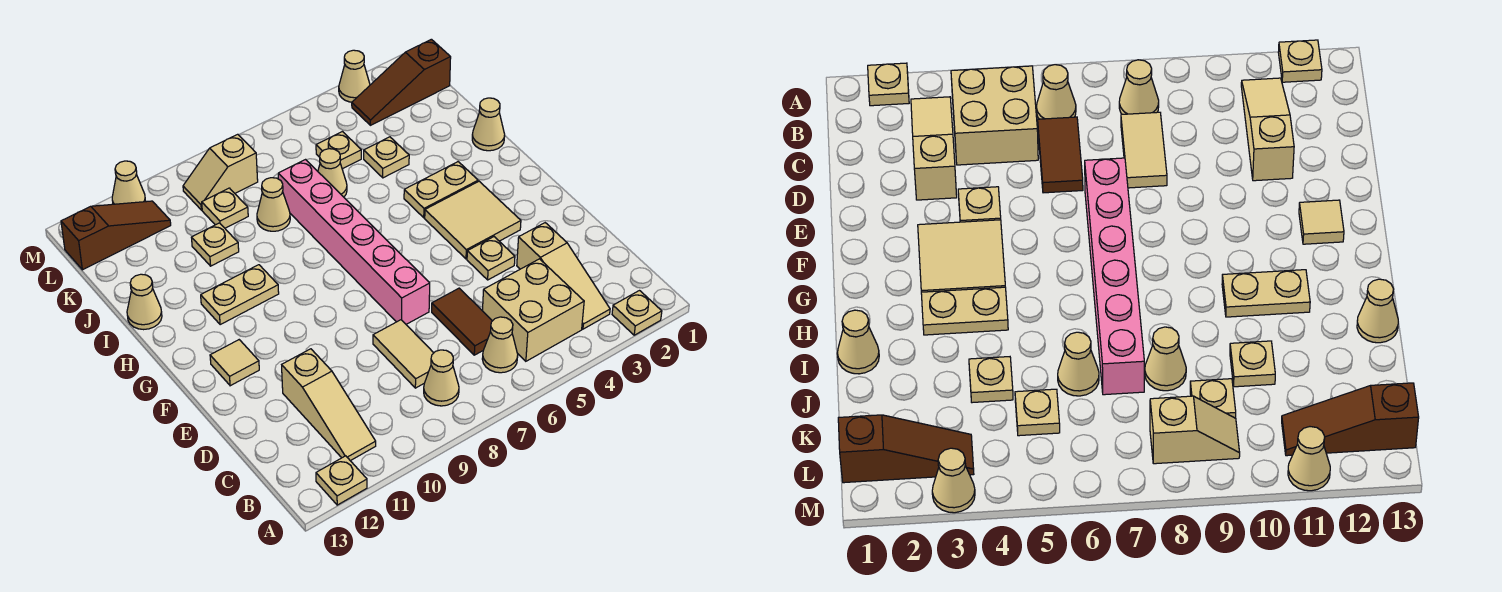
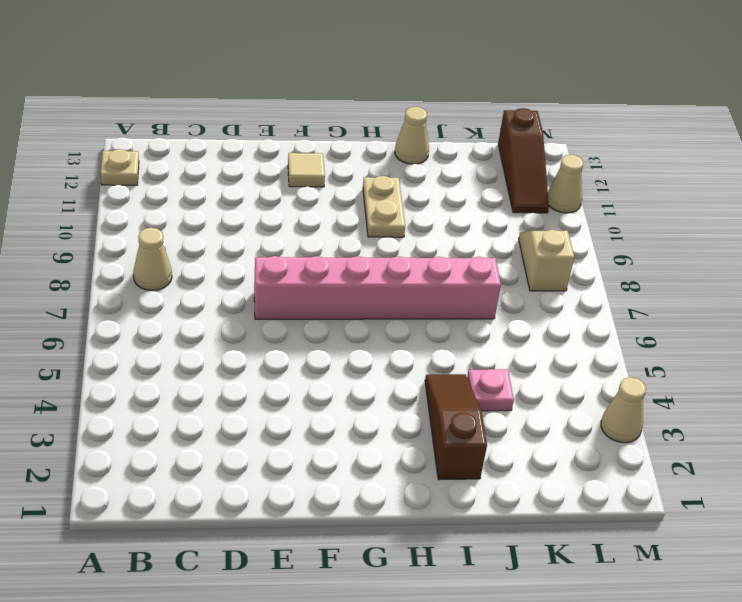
brown slope I2:I4 level 1 top 2 -> brown slope L1:L3 level 1 top 1
pink plate J4 level 1 -> tan plate J4 level 1
none -> tan plate A2 level 1
none -> tan slope B3:D3 level 1 top D
none -> tan brick B4:C5 level 1

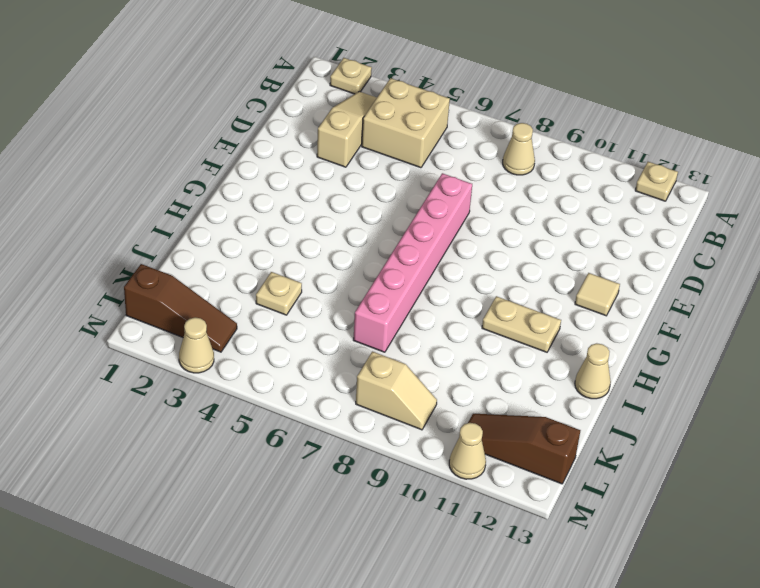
none -> tan cone B6 level 1
none -> tan slope B11:D11 level 1 top D
none -> brown tile C6:D6 level 1

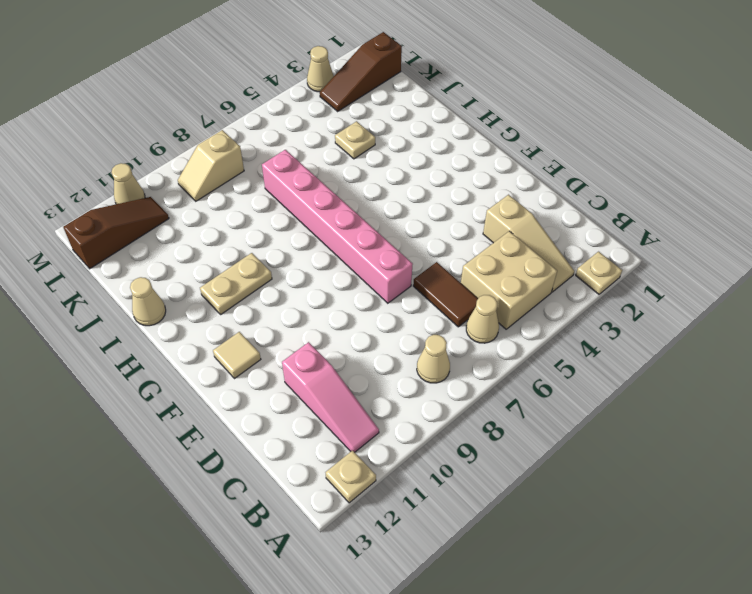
pink slope B11:D11 level 1 top D -> tan slope B11:D11 level 1 top D
none -> tan tile C8:D8 level 1
none -> tan plate E4 level 1
none -> tan tile F3:G4 level 1

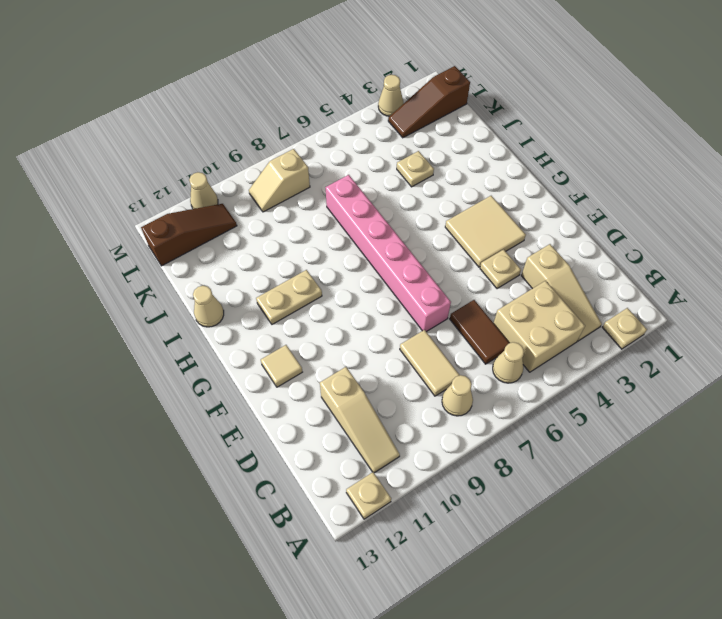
none -> tan plate H3:H4 level 1
none -> tan cone I1 level 1
none -> tan cone J6 level 1

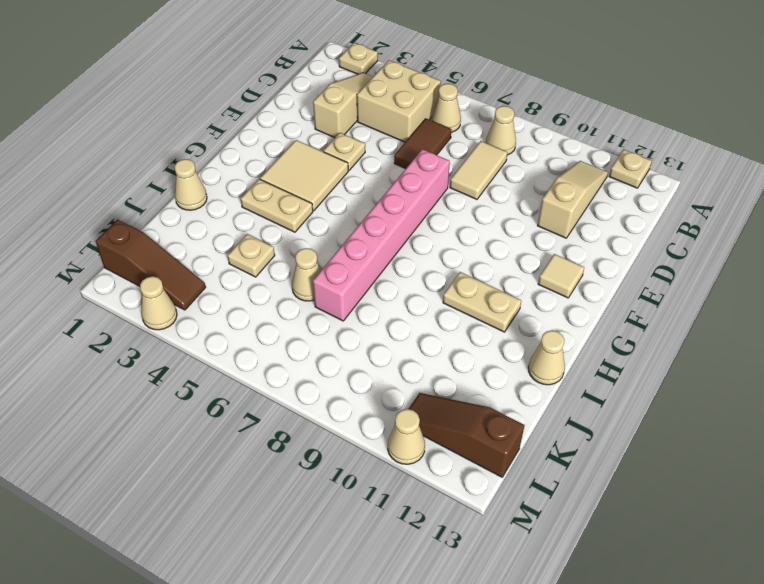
none -> tan cone J8 level 1
none -> tan plate J10 level 1
none -> tan plate K5 level 1

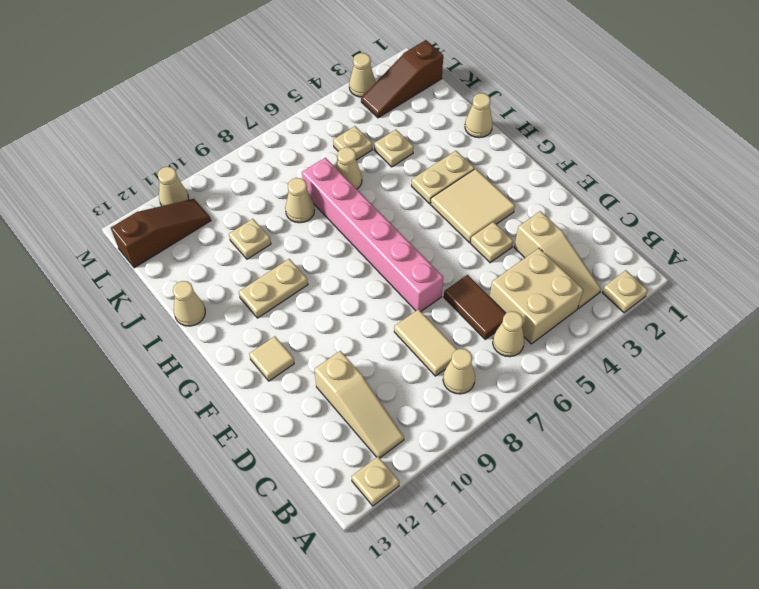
none -> tan plate K9 level 1
none -> tan slope L8:L9 level 1 top 8

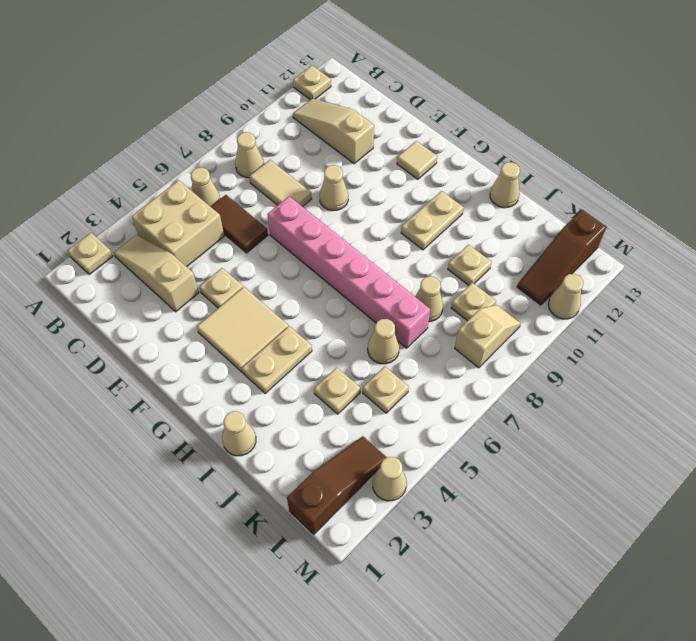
tan cone E9 level 1 -> none

